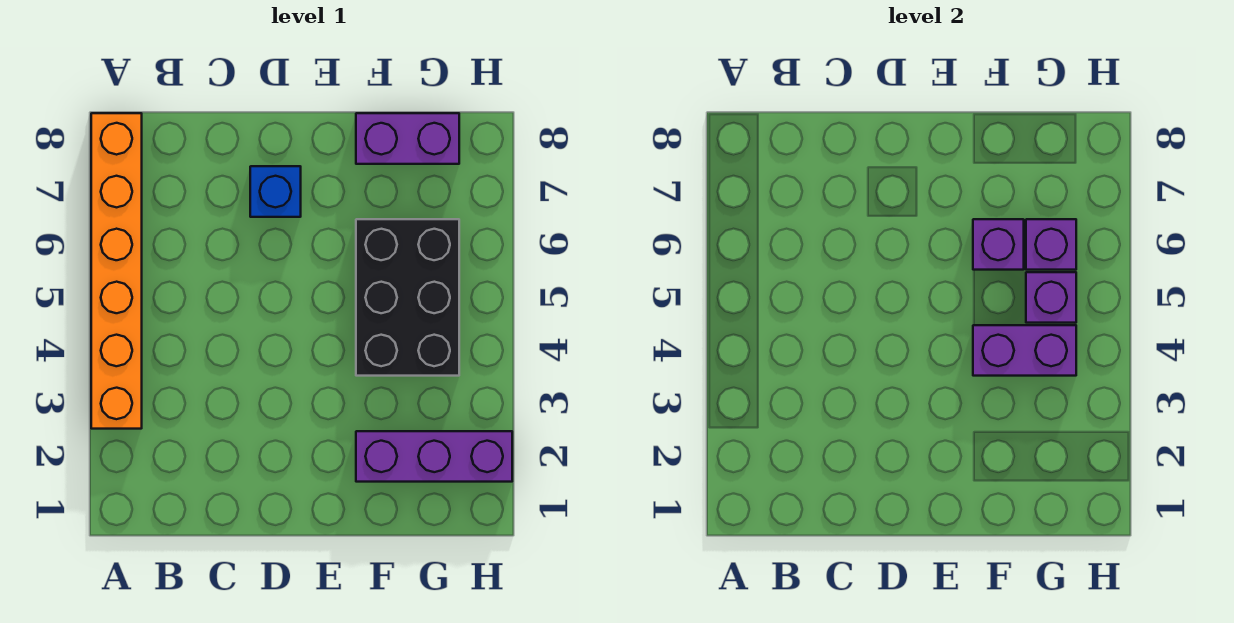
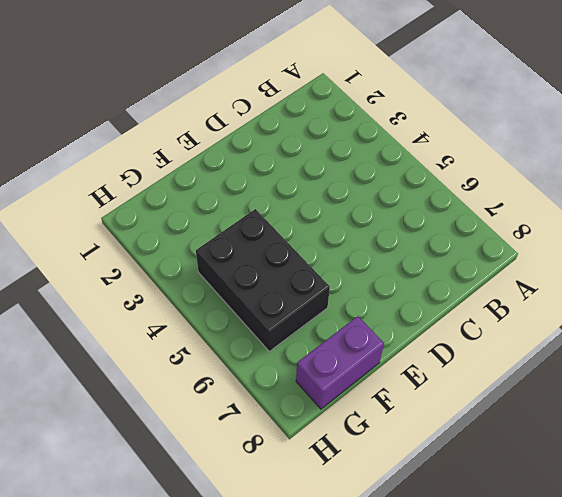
none -> orange brick A3:A8 level 1
none -> blue brick D7 level 1

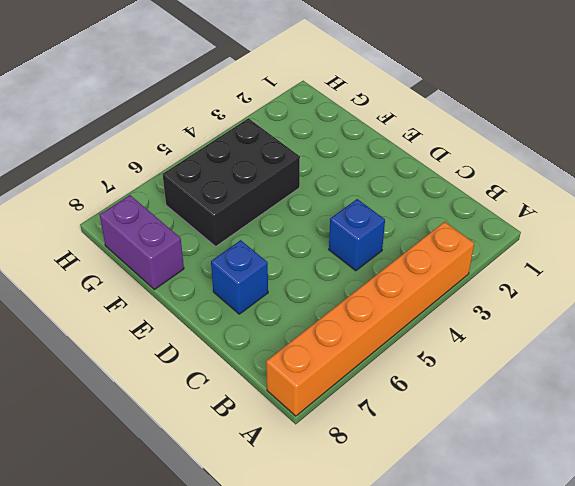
blue brick C4 level 1 -> none
none -> purple brick F2:H2 level 1
none -> purple brick F4:G4 level 2

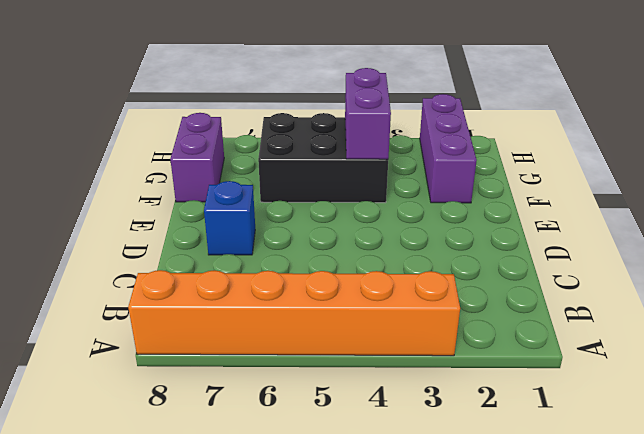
none -> purple brick F6 level 2
none -> purple brick G5 level 2

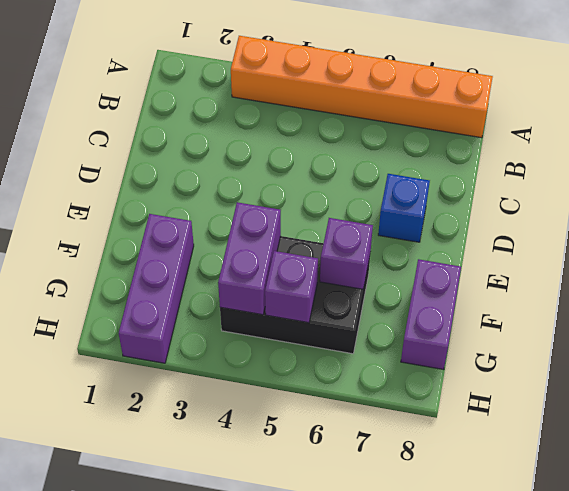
none -> purple brick G6 level 2

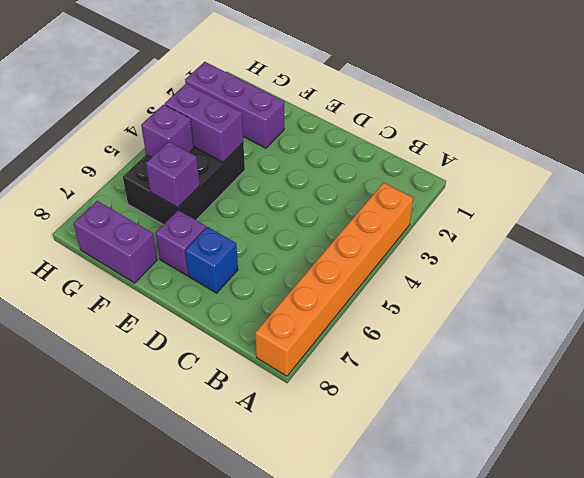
purple brick E7 level 1 -> purple brick G6 level 2

